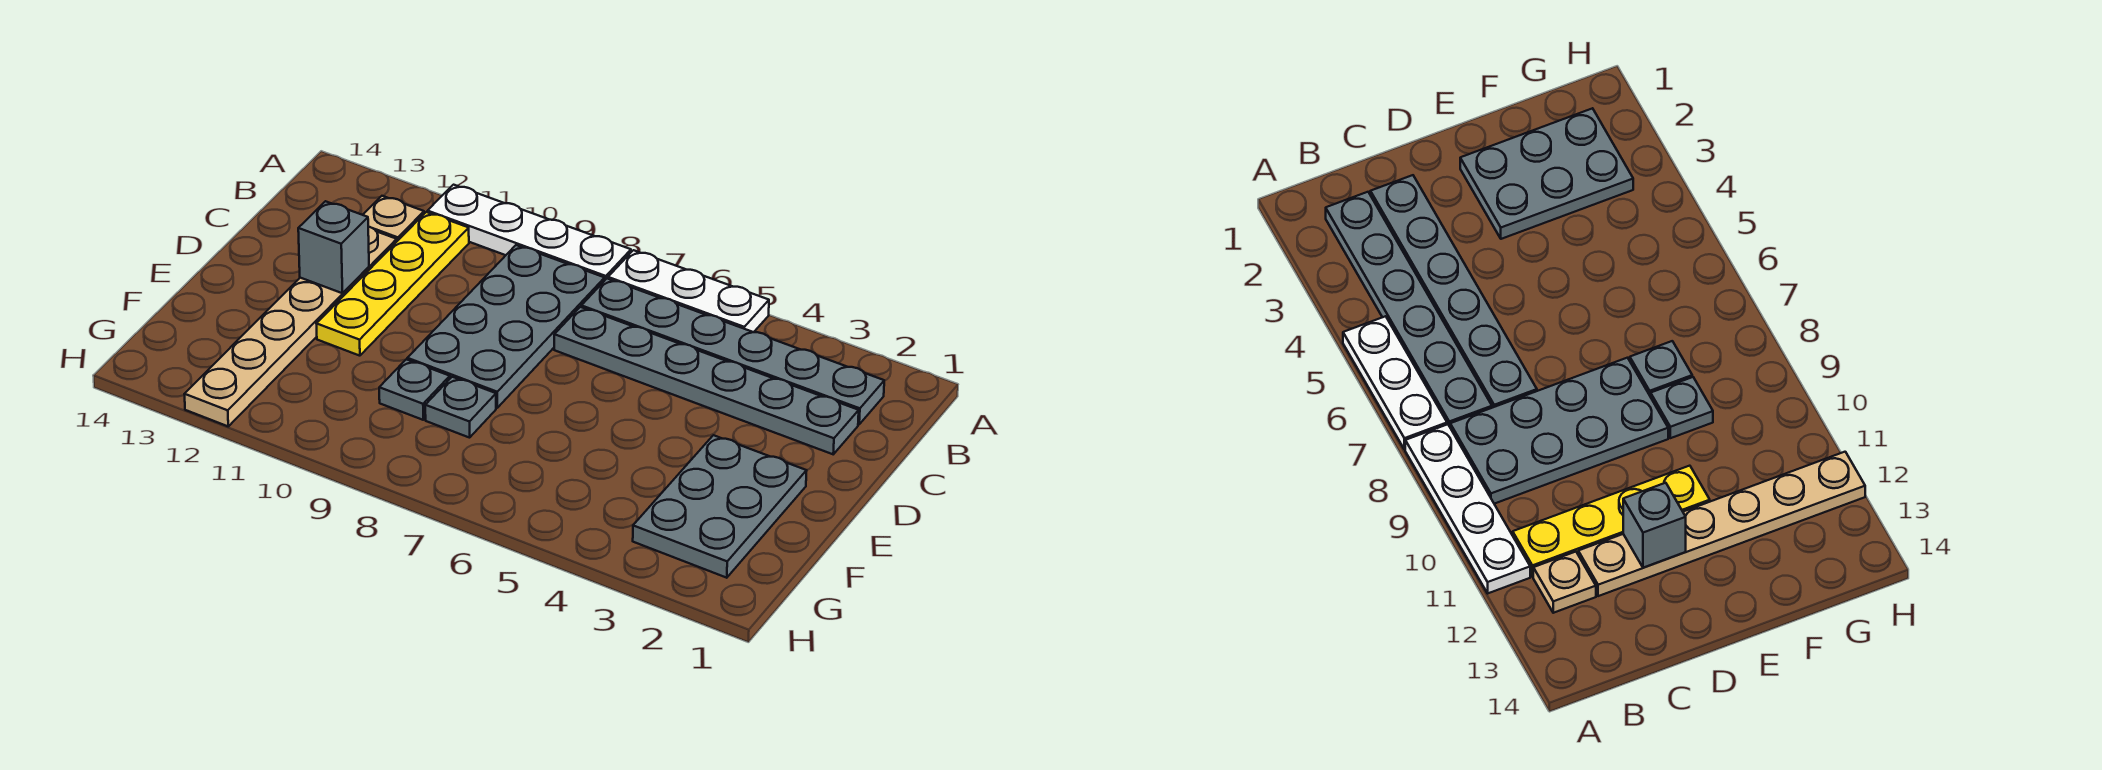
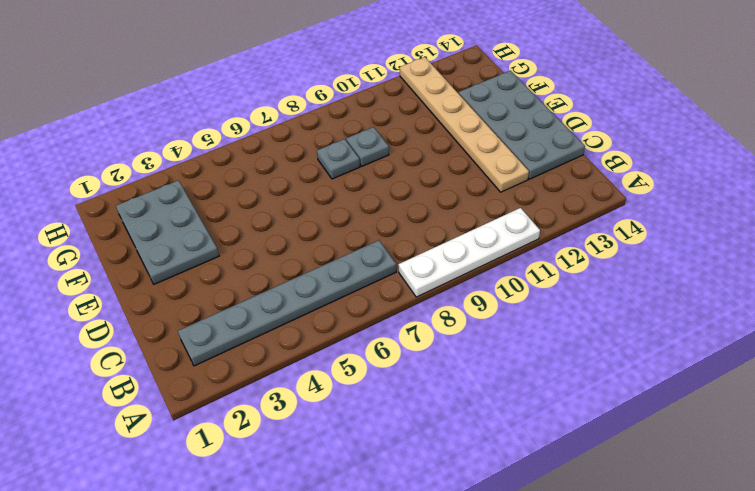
grey plate C13:F14 level 1 -> grey plate B8:E9 level 1
none -> white plate A5:A7 level 1
none -> yellow plate B11:E11 level 1
none -> tan plate B12 level 1

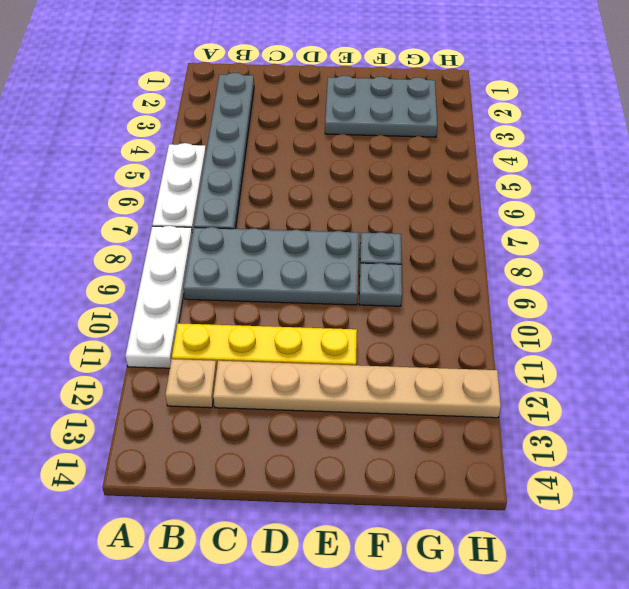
none -> grey plate C2:C7 level 1
none -> grey brick D12 level 2

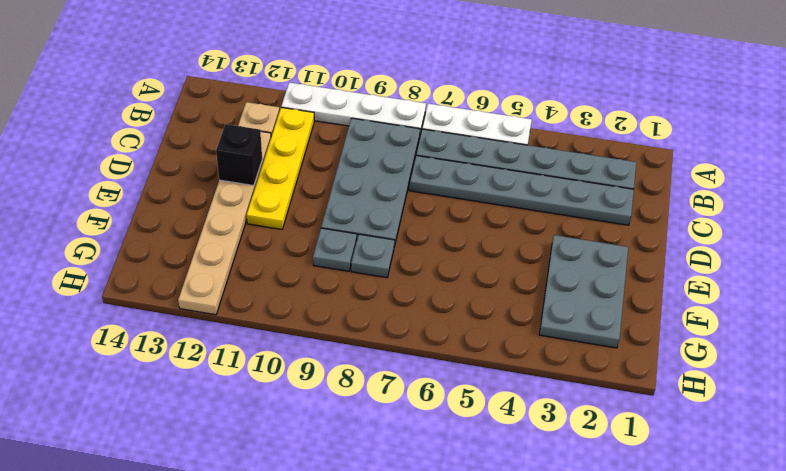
black brick D12 level 2 -> grey brick D12 level 2

